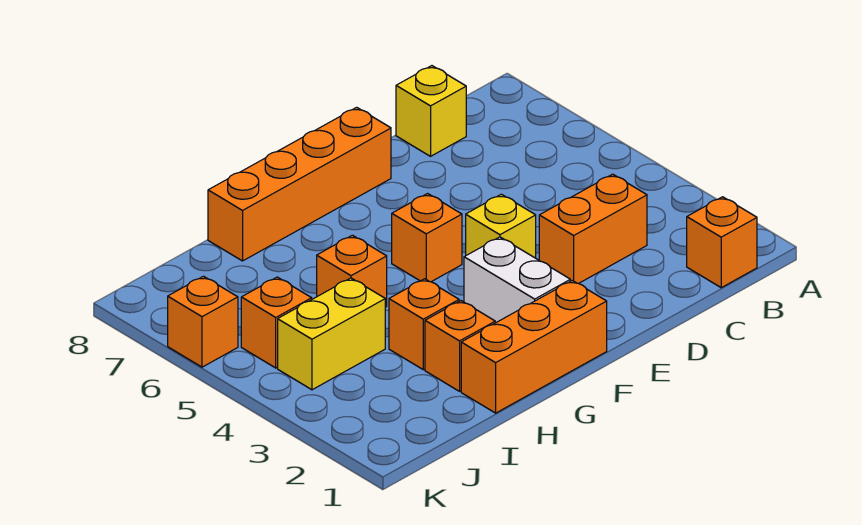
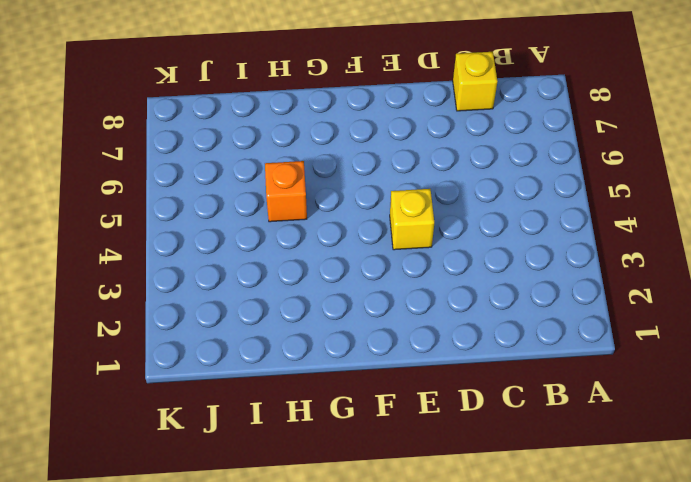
none -> orange brick B1 level 1
none -> orange brick C3:D3 level 1
none -> orange brick E8:H8 level 1

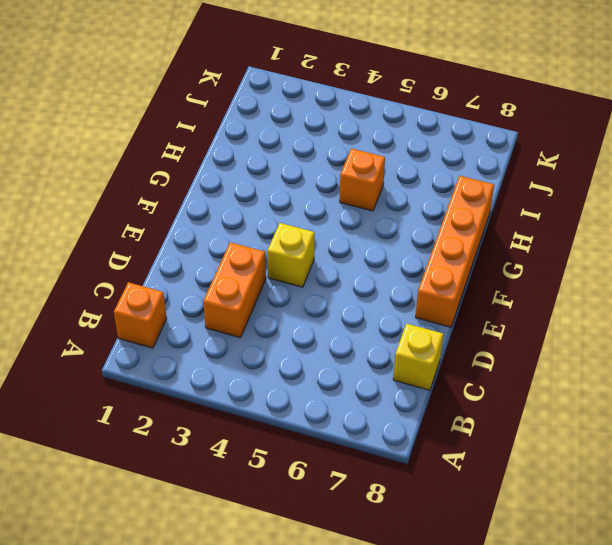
none -> orange brick F1:H1 level 1
none -> white brick F2:F3 level 1
none -> orange brick F5 level 1

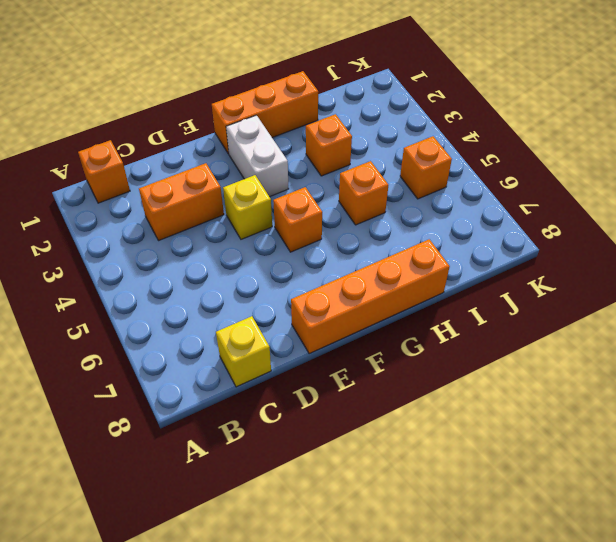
none -> orange brick H2 level 1
none -> yellow brick I4:J4 level 1
none -> orange brick K6 level 1

